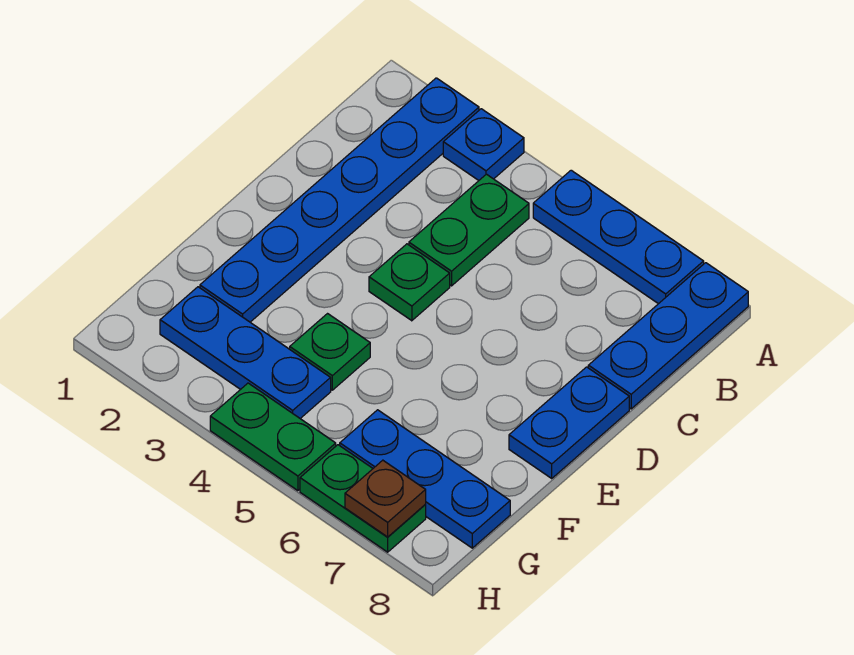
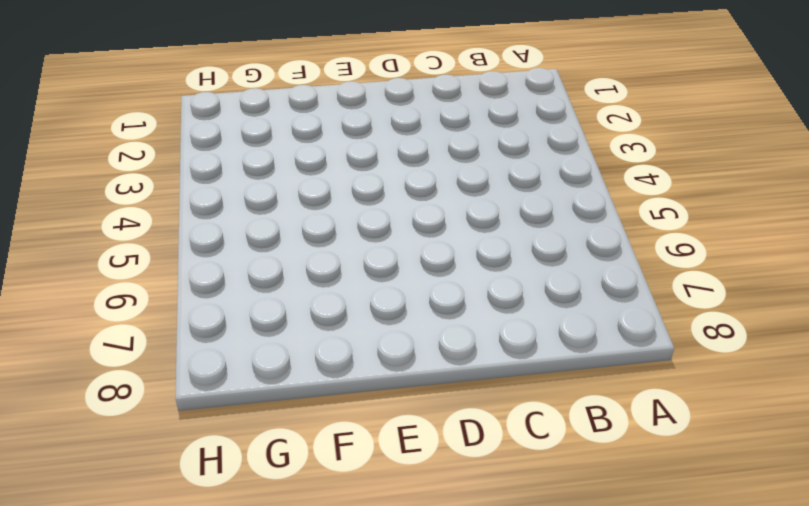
none -> blue plate A2:F2 level 1
none -> blue plate A3 level 1
none -> blue plate A5:A7 level 1

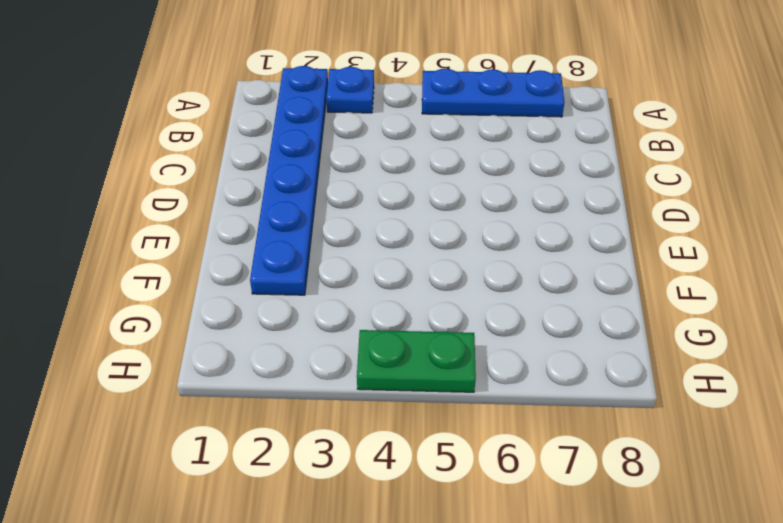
none -> blue plate A8:C8 level 1
none -> green plate B4:C4 level 1
none -> green plate D4 level 1

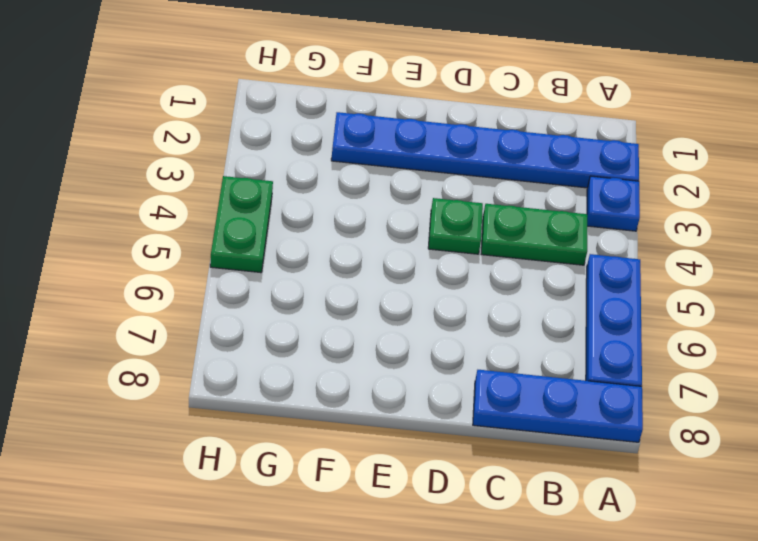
none -> blue plate D8:E8 level 1
none -> green plate F4 level 1
none -> blue plate G2:G4 level 1

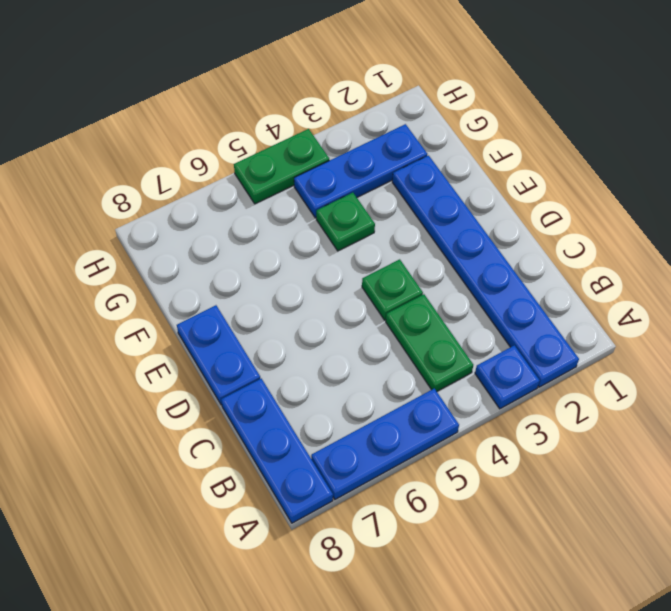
none -> blue plate G6:G8 level 1
none -> green plate H6:H7 level 1
none -> brown plate H7 level 2

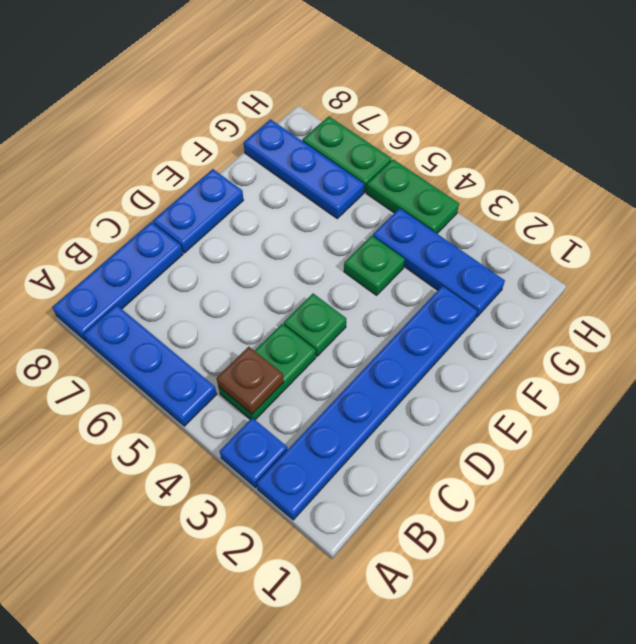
brown plate B4 level 2 -> brown plate H7 level 2

